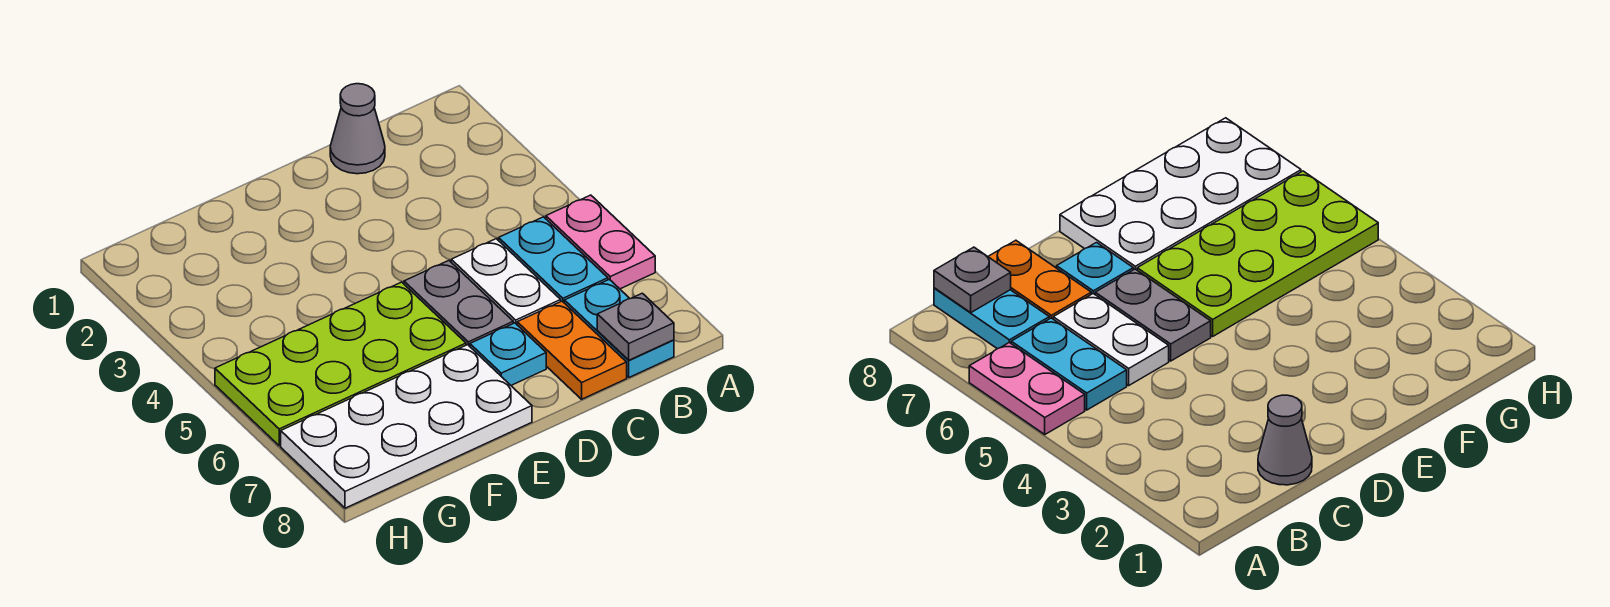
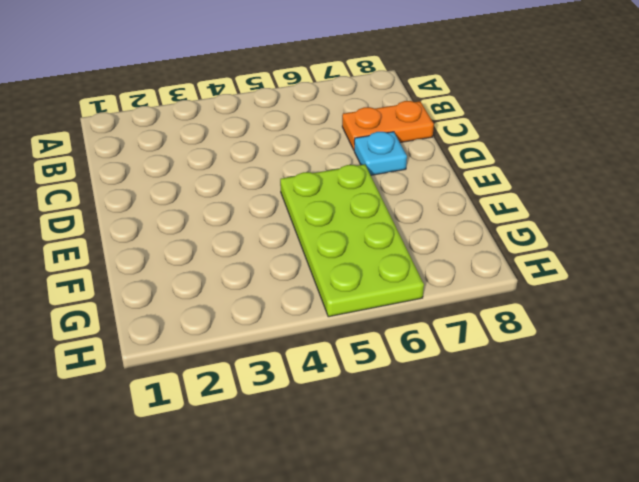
none -> pink plate A5:A6 level 1
none -> cyan plate B5:B6 level 1

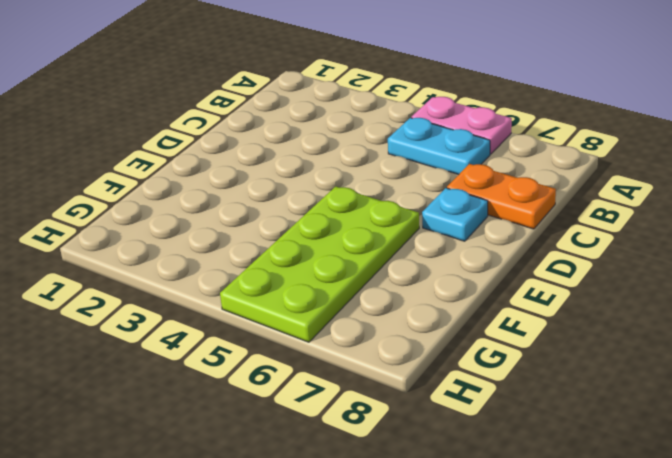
none -> cyan plate B7:B8 level 1
none -> grey cone C1 level 1

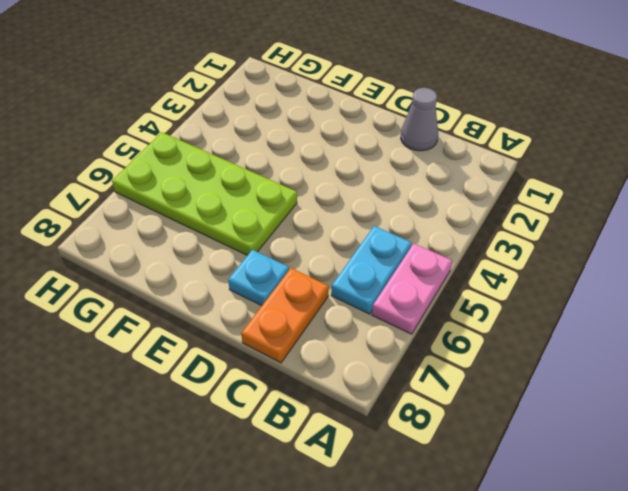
none -> cyan plate B7:B8 level 1
none -> white plate C5:C6 level 1

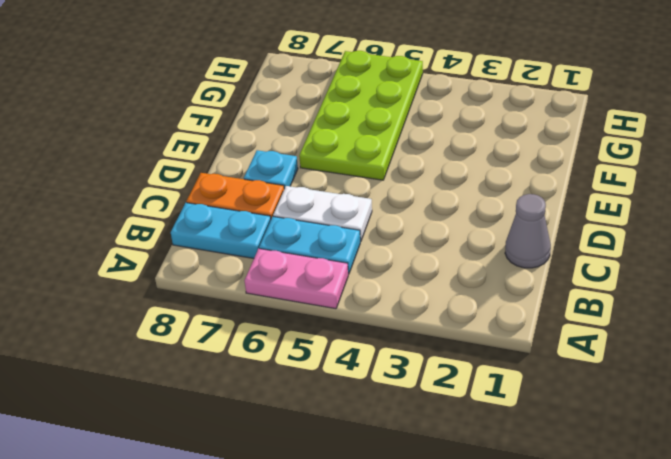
none -> grey plate D5:D6 level 1
none -> white plate E7:H8 level 1

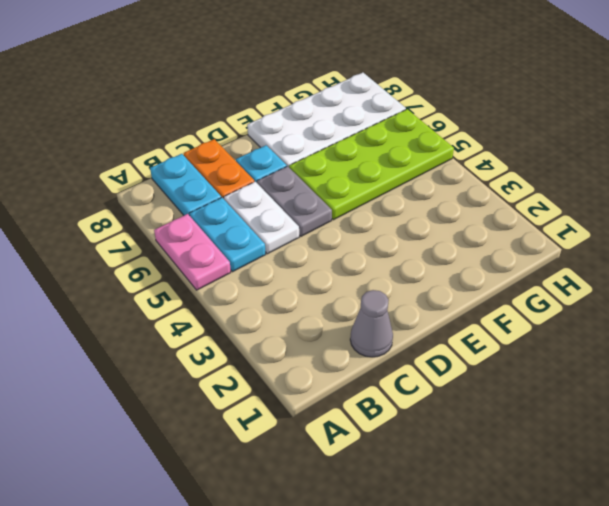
none -> grey plate B8 level 2

